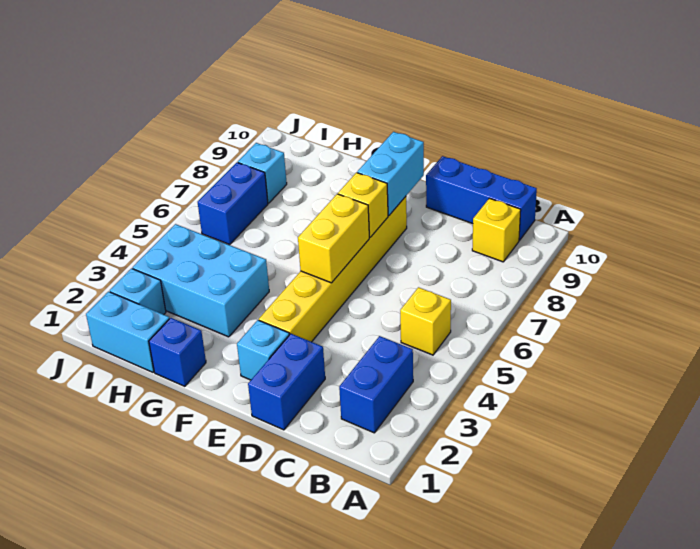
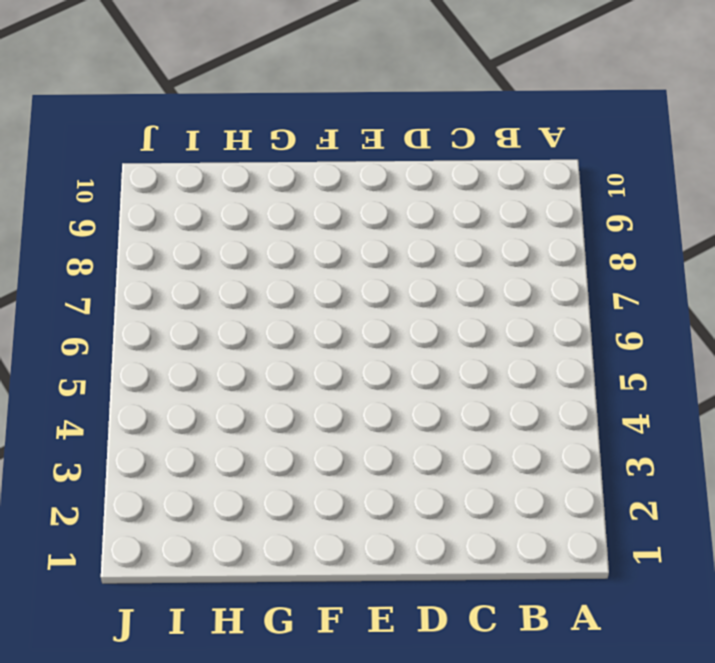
none -> blue brick B2:B3 level 1
none -> yellow brick B5 level 1
none -> yellow brick B9 level 1

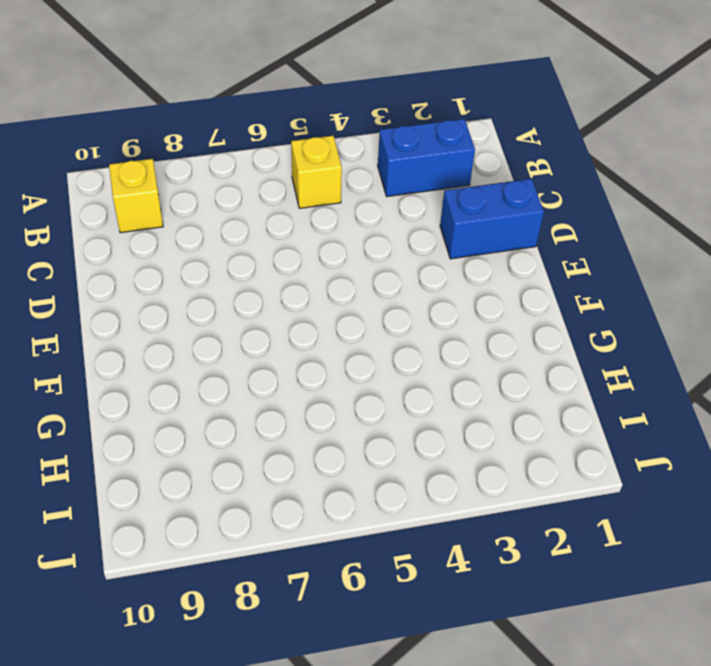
none -> blue brick B10:D10 level 1
none -> cyan brick E2 level 1
none -> yellow brick E3:E8 level 1

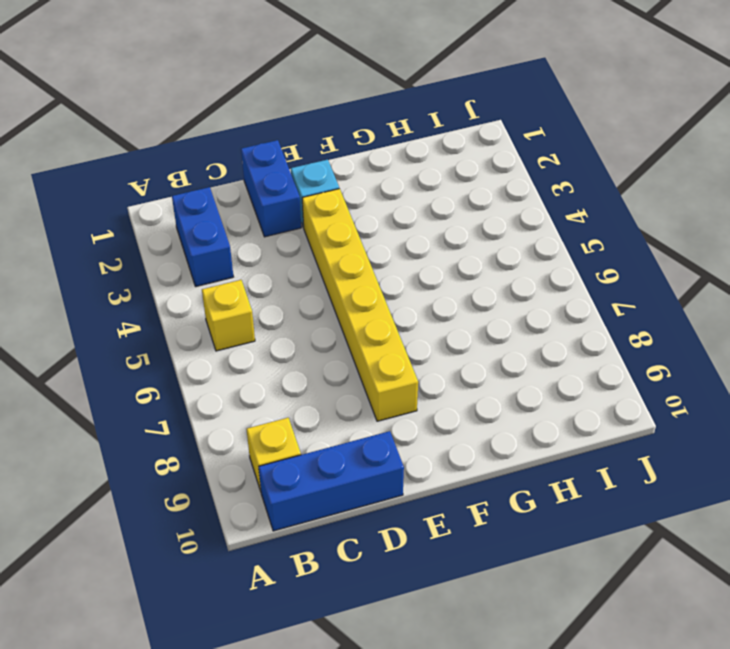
none -> blue brick G1 level 1
none -> cyan brick G3:I4 level 1
none -> cyan brick H1:I1 level 1

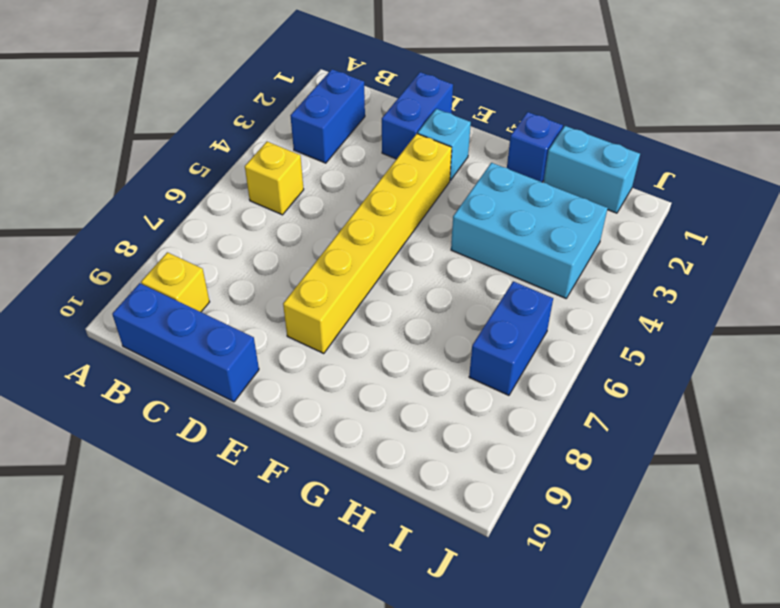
none -> cyan brick I2 level 1
none -> cyan brick I8 level 1
none -> yellow brick E5:E6 level 2

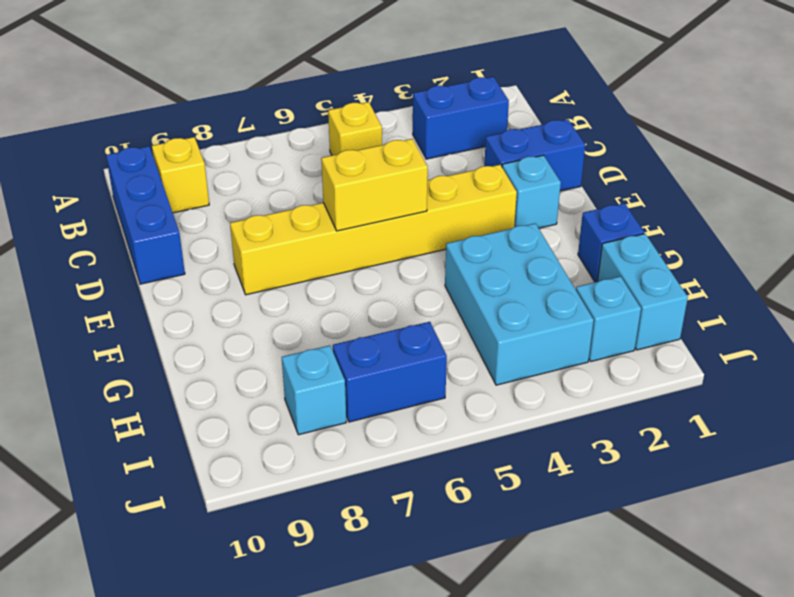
none -> yellow brick E7 level 2
none -> cyan brick E8:E9 level 2

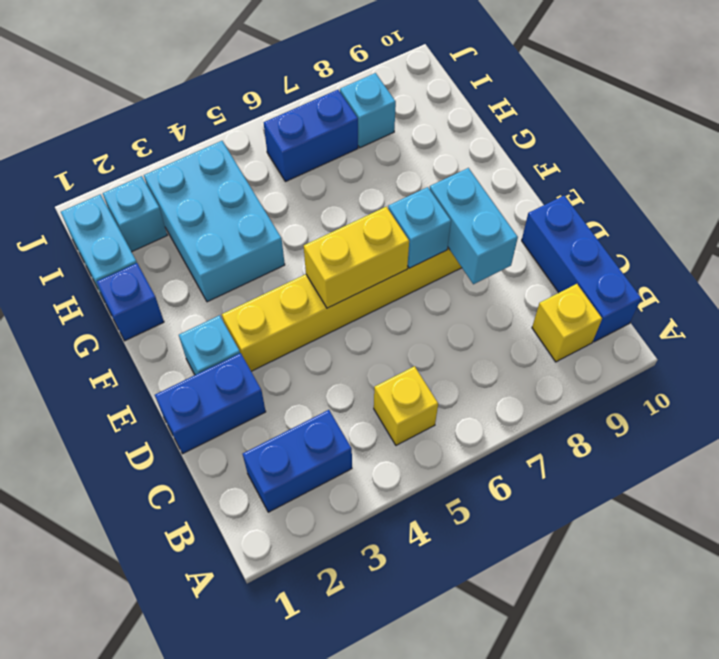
cyan brick D8:E8 level 2 -> cyan brick E8:E9 level 2
cyan brick E7 level 2 -> yellow brick E7 level 2

